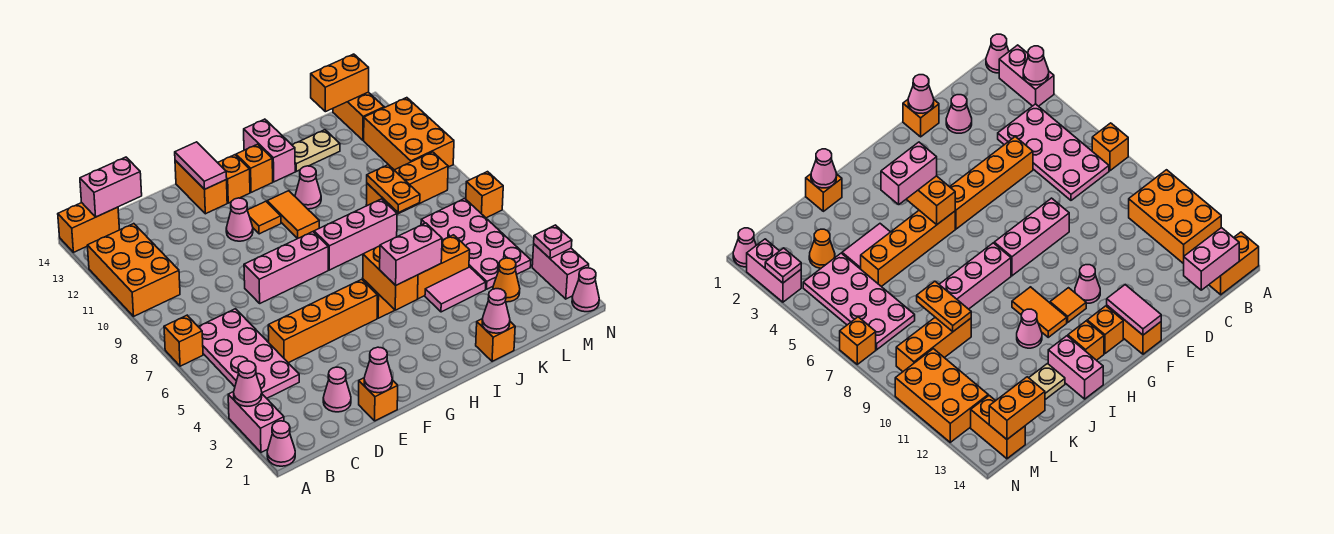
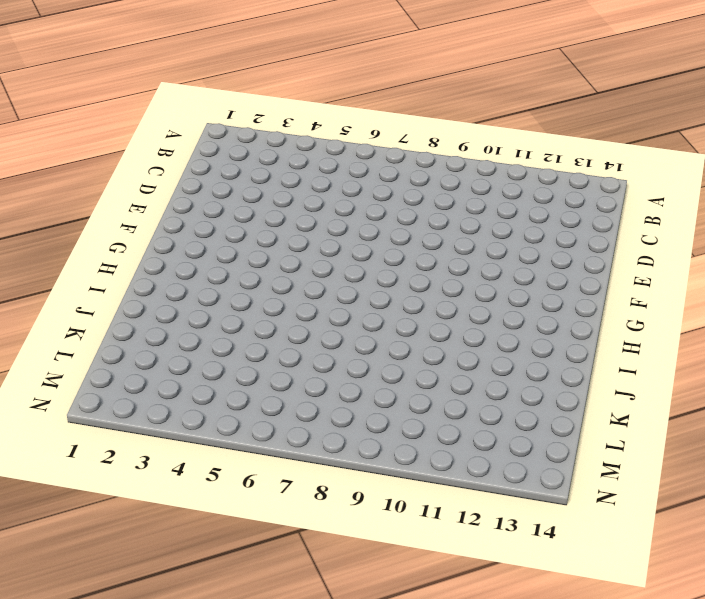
none -> pink cone A1 level 1
none -> pink brick A2:A3 level 1
none -> orange brick A7 level 1
none -> orange brick A10:B12 level 1

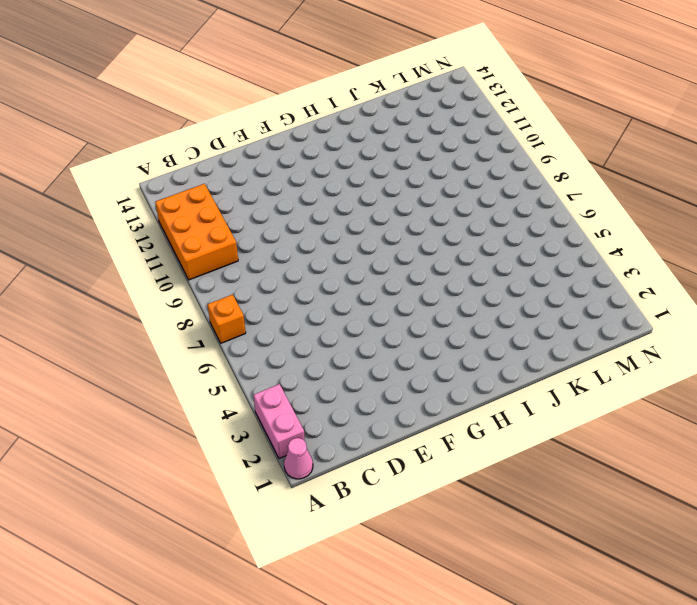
none -> orange brick A14:B14 level 1
none -> pink plate B4:C7 level 1
none -> pink cone D2 level 1
none -> orange brick D5:G5 level 1

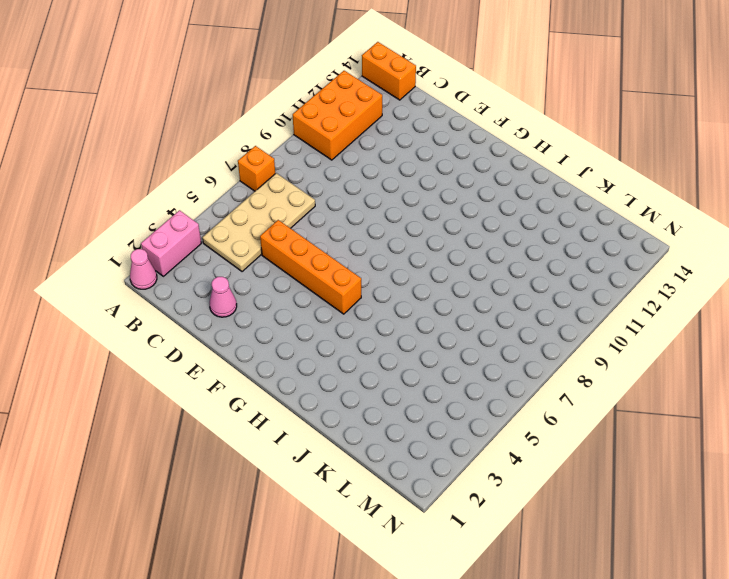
tan plate B4:C7 level 1 -> pink plate B4:C7 level 1
none -> orange brick E1 level 1
none -> pink brick E8:G8 level 1
none -> pink cone F11 level 1
none -> orange brick F13:F14 level 1

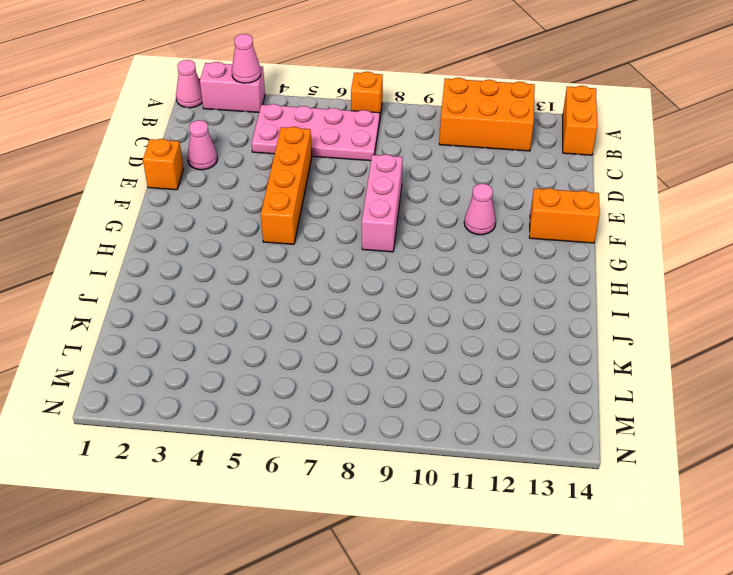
none -> orange tile G11 level 1
none -> orange brick G13 level 1
none -> orange brick H5:K5 level 1
none -> pink brick H8:J8 level 1

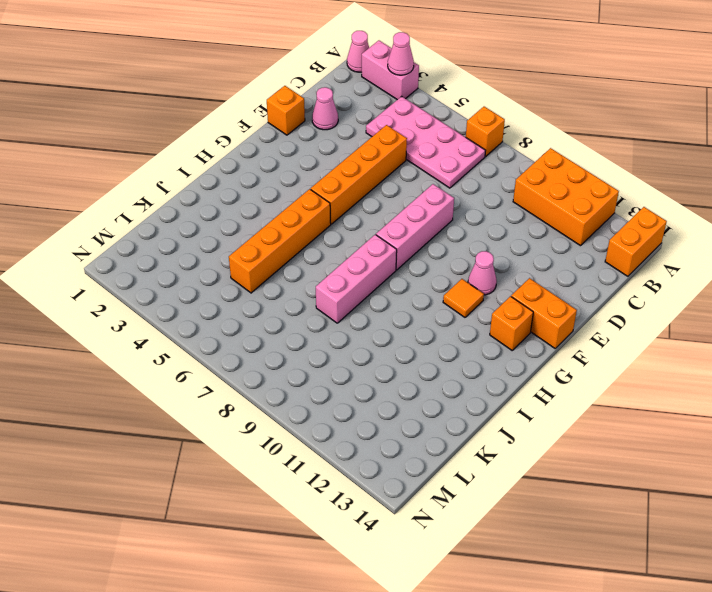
none -> orange tile H10:H11 level 1
none -> orange brick H13 level 1
none -> pink cone I11 level 1
none -> pink brick I13:I14 level 1

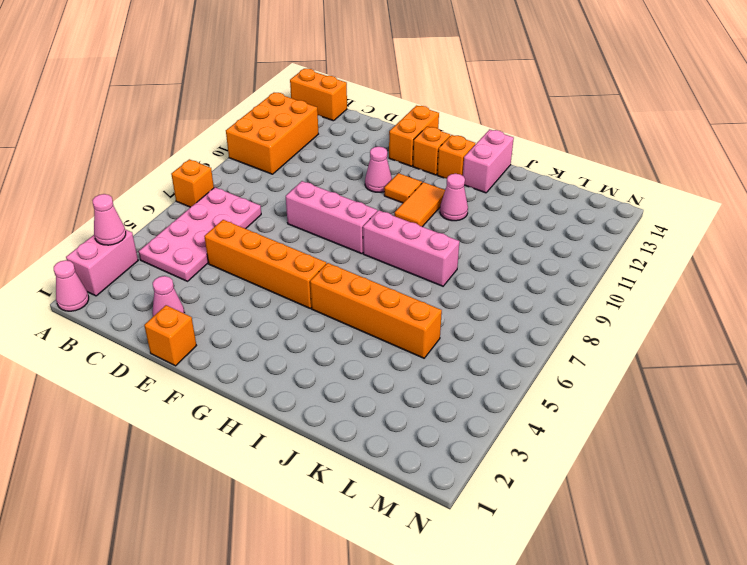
none -> orange brick J1 level 1
none -> pink tile J4:K4 level 1
none -> tan plate J13:K13 level 1
none -> orange brick K9:M9 level 1

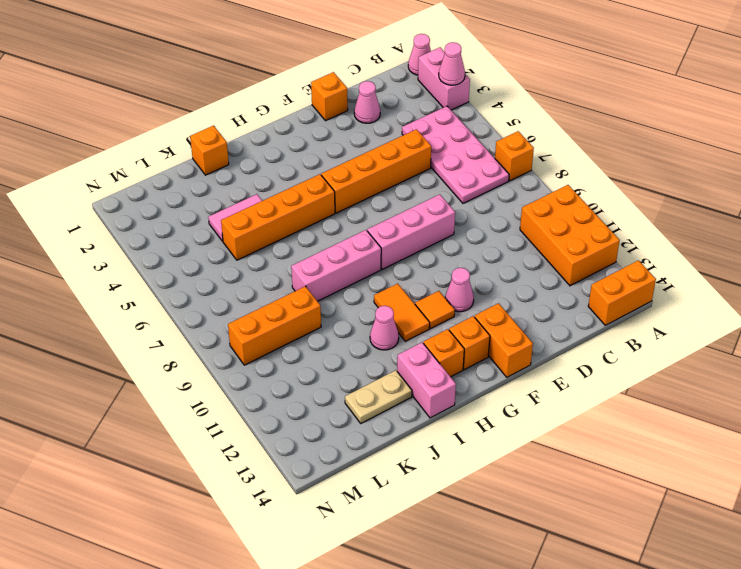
none -> orange cone L3 level 1
none -> pink plate L4:M7 level 1
none -> orange brick M10:N12 level 1
none -> orange brick M13:M14 level 1

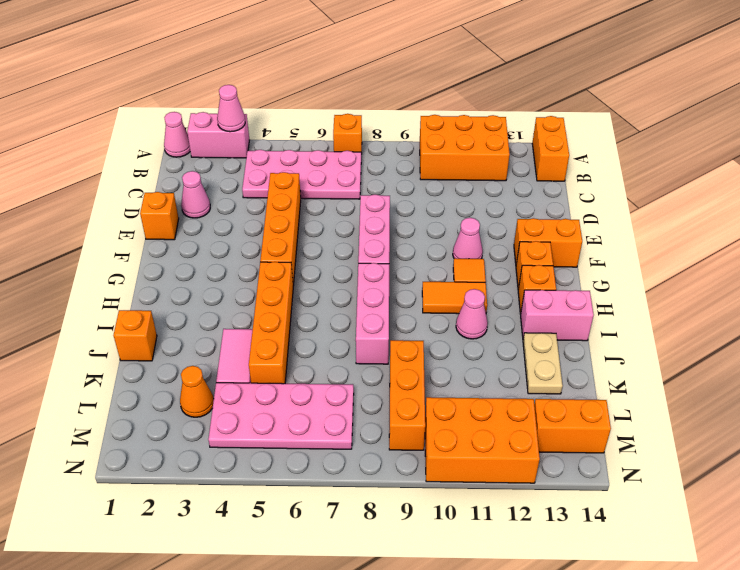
none -> pink cone N1 level 1
none -> pink brick N2:N3 level 1
none -> orange brick N7 level 1
none -> pink brick B14:C14 level 2

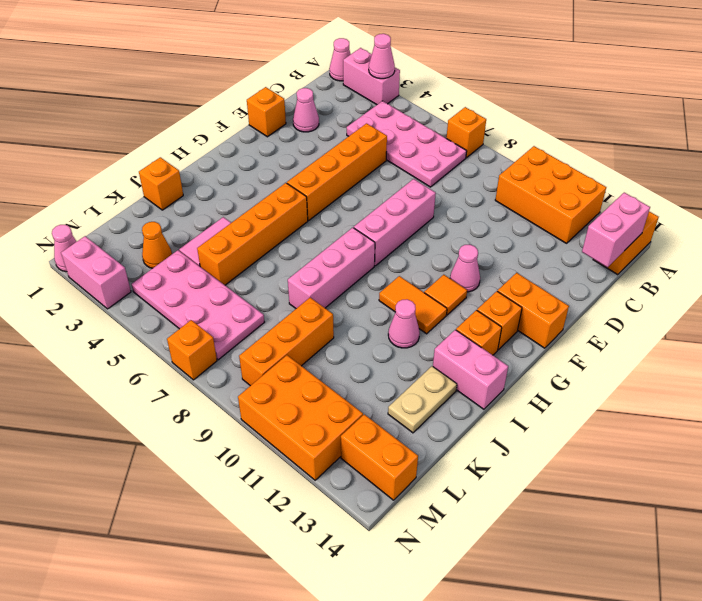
none -> pink cone E1 level 2
none -> pink tile F13:F14 level 2
none -> orange brick H4:H5 level 2
none -> pink cone J1 level 2

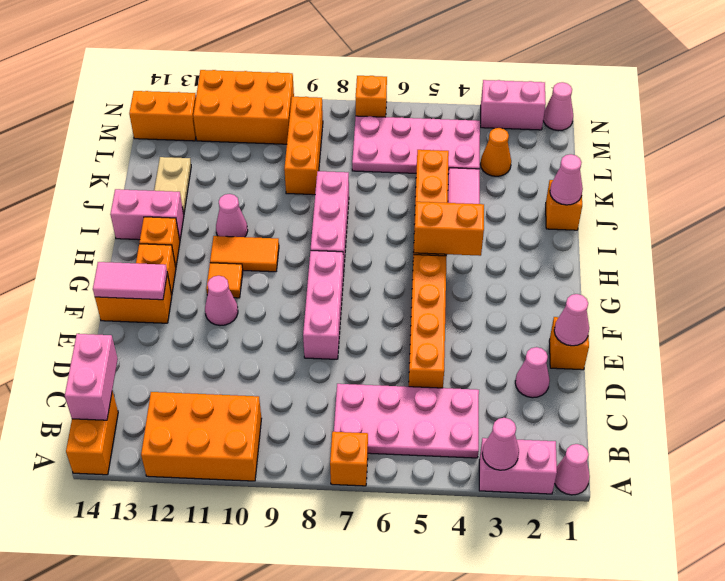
none -> orange plate K8:K9 level 2
none -> orange brick L14:M14 level 2
none -> pink plate N3 level 2
none -> pink brick H4:I4 level 3

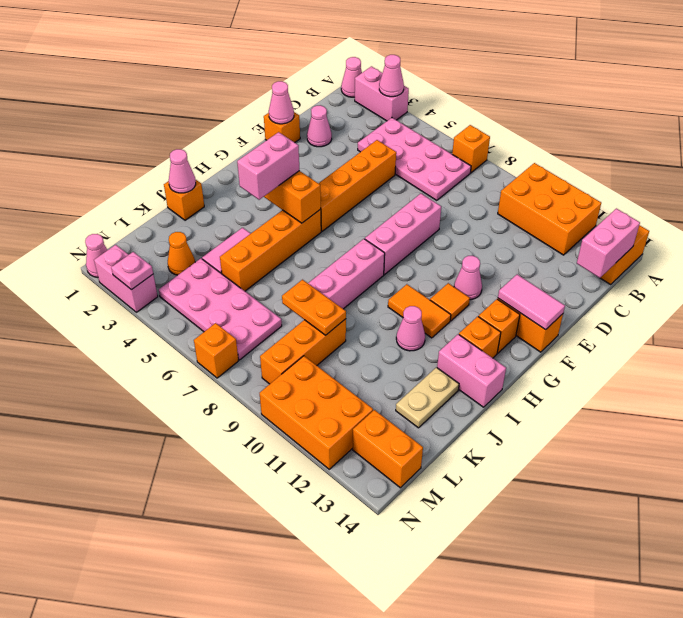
none -> orange brick L14:M14 level 2

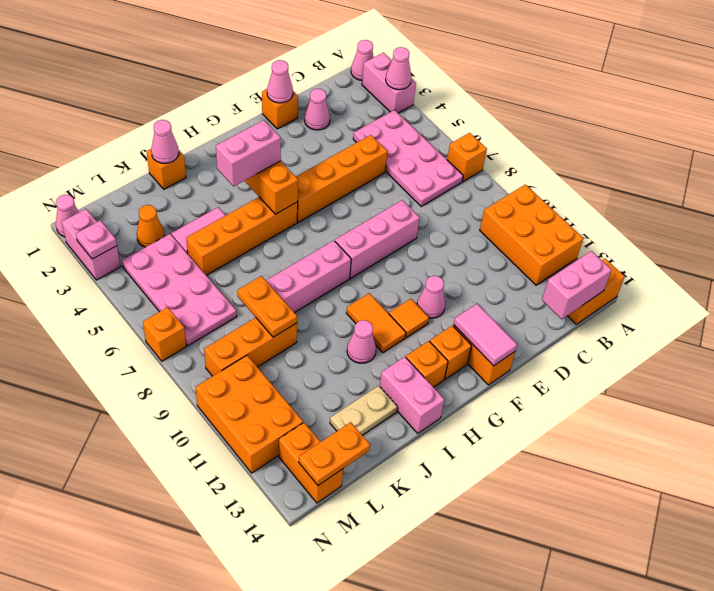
orange plate L14:M14 level 2 -> orange brick L14:M14 level 2

